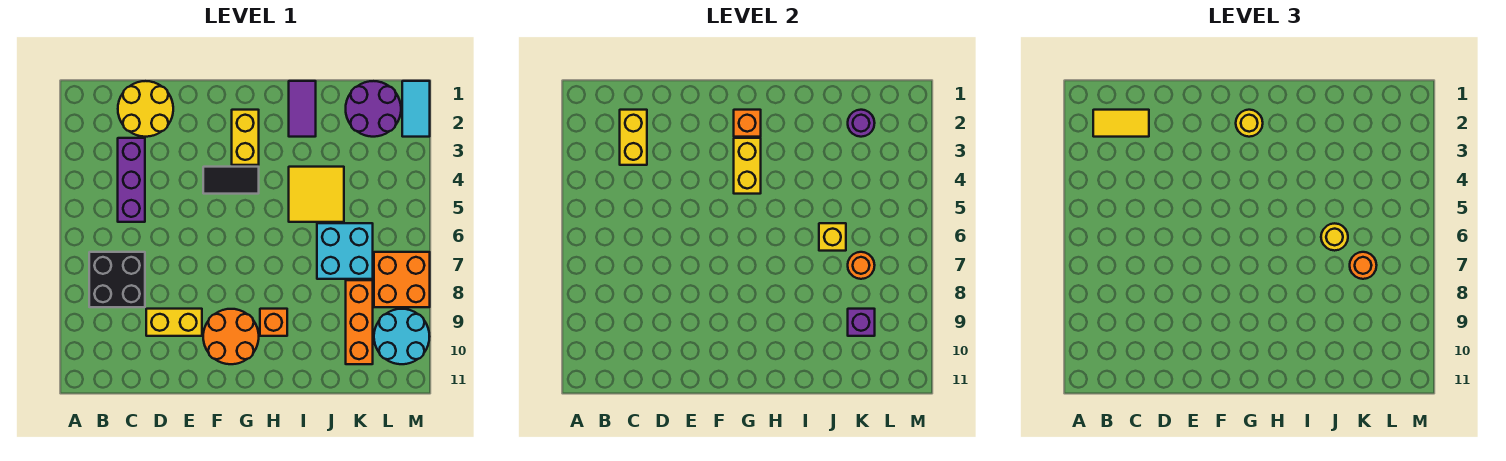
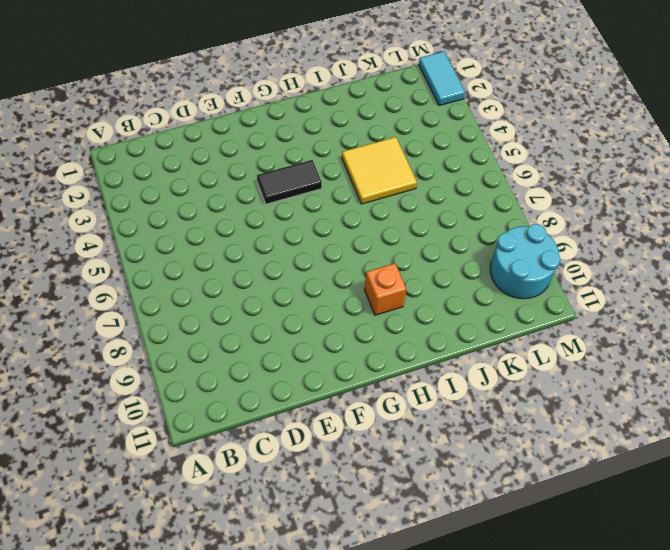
none -> black brick B7:C8 level 1
none -> yellow round brick C1:D2 level 1
none -> purple brick C3:C5 level 1

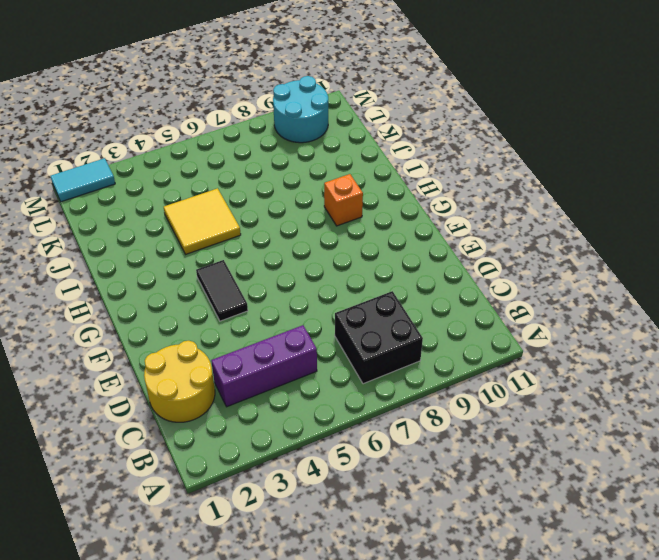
none -> yellow brick D9:E9 level 1
none -> orange round brick F9:G10 level 1
none -> yellow brick G2:G3 level 1

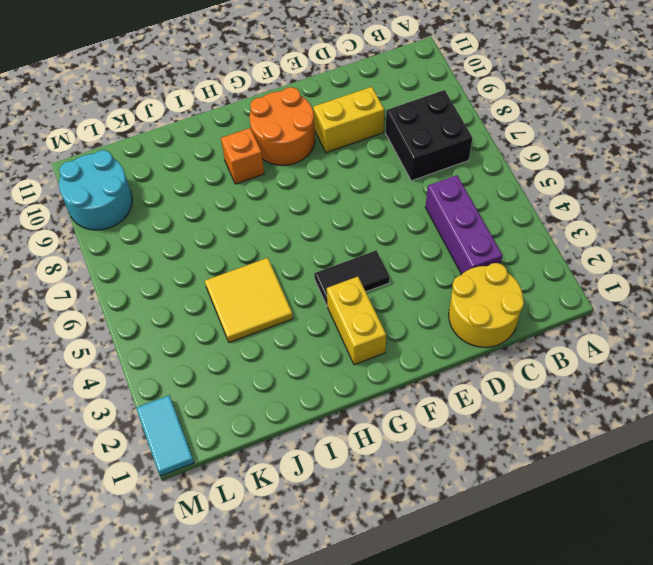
none -> purple tile I1:I2 level 1
none -> cyan brick J6:K7 level 1
none -> purple round brick K1:L2 level 1

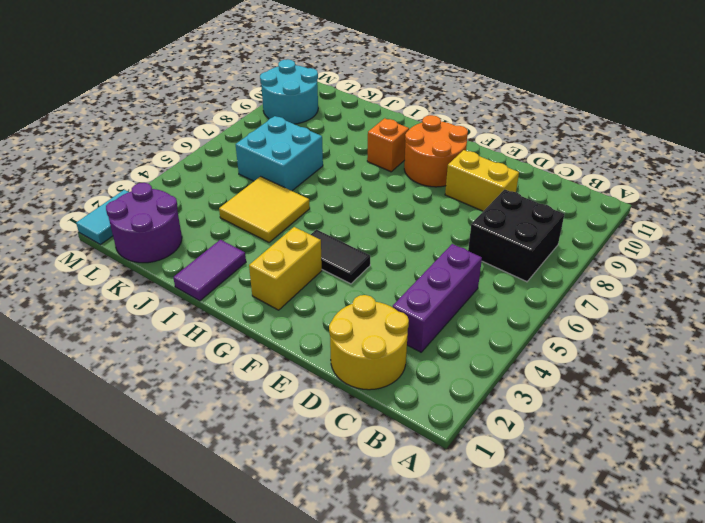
none -> orange brick K8:K10 level 1
none -> orange brick L7:M8 level 1
none -> yellow brick C2:C3 level 2

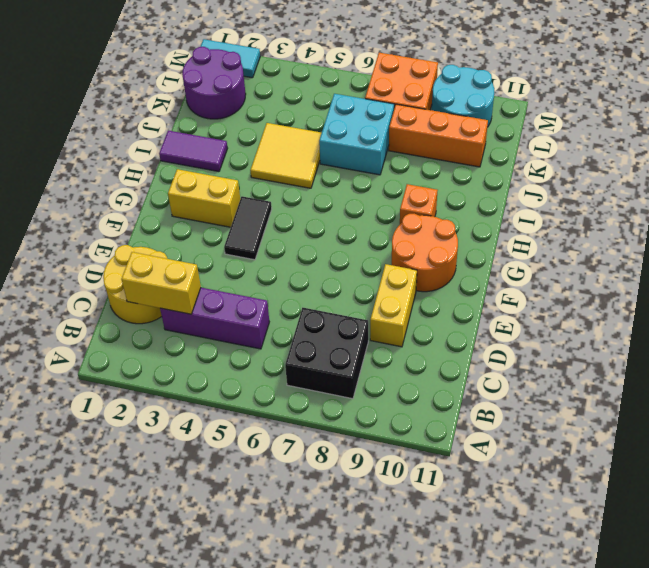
none -> orange brick G2 level 2
none -> yellow brick G3:G4 level 2
none -> yellow brick J6 level 2

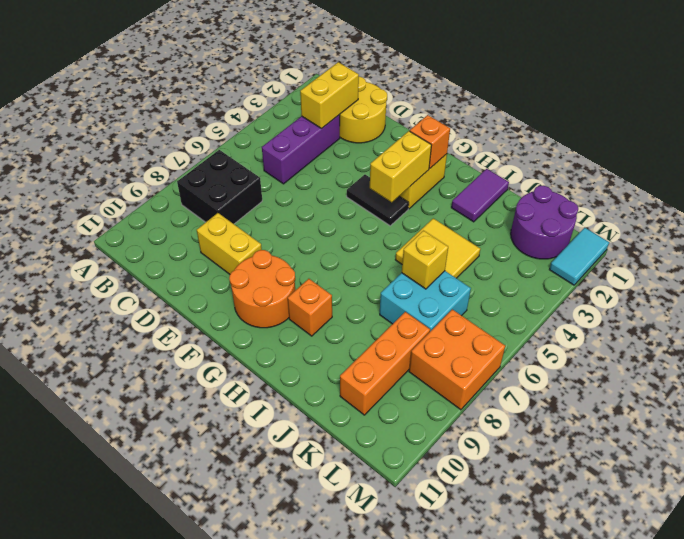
none -> cyan round brick L9:M10 level 1
none -> purple round brick K2 level 2
none -> orange round brick K7 level 2

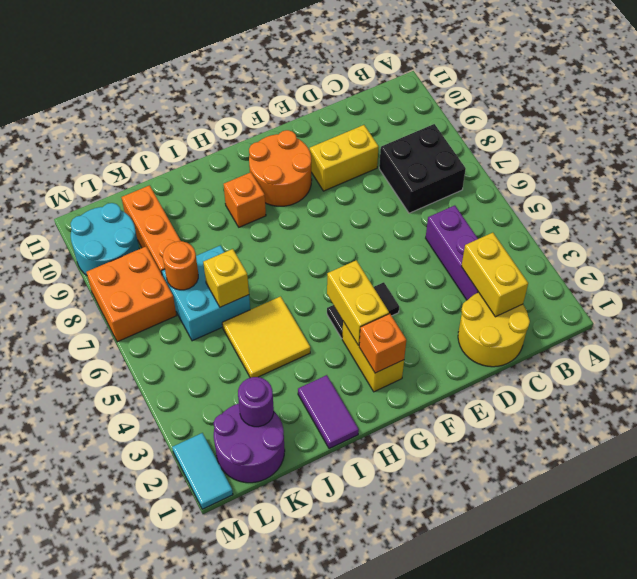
none -> purple brick K9 level 2
none -> yellow tile B2:C2 level 3
none -> yellow round brick G2 level 3

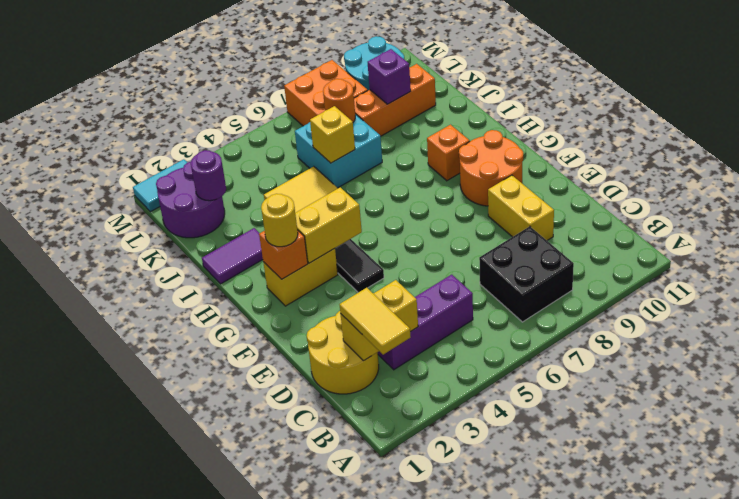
none -> yellow round brick J6 level 3
none -> orange round brick K7 level 3

